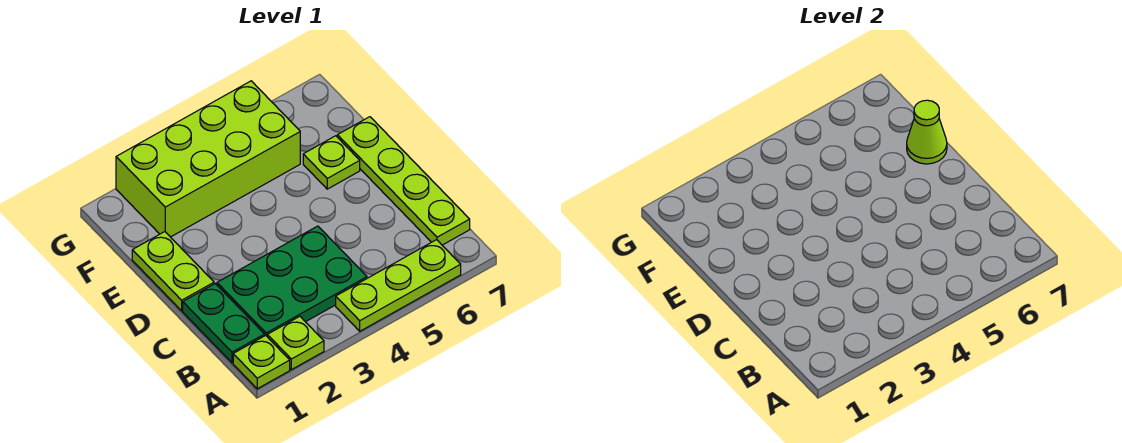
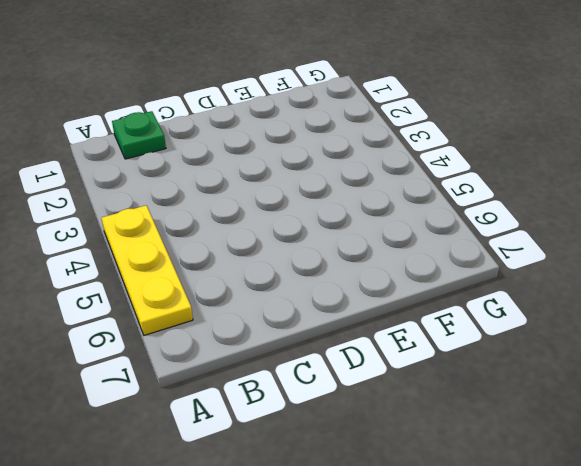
yellow plate A4:A6 level 1 -> lime plate A4:A6 level 1
green plate B1 level 1 -> green plate B1:C1 level 1
none -> lime plate A1 level 1
none -> lime plate A2 level 1

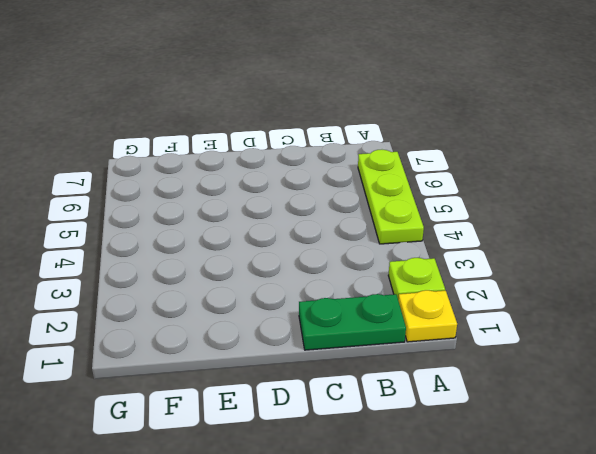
yellow plate A1 level 1 -> lime plate A1 level 1
none -> green plate B2:C4 level 1
none -> lime plate B7:E7 level 1

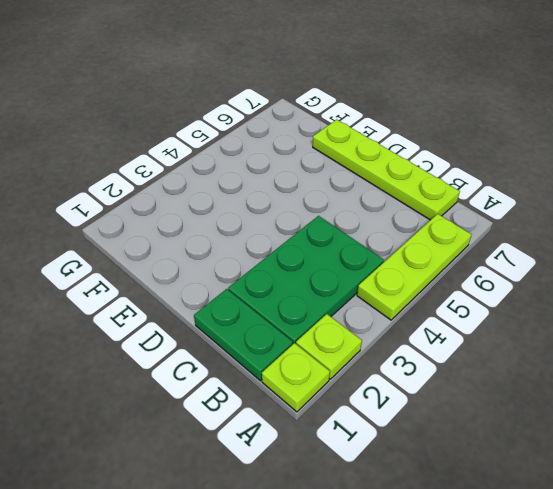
none -> lime plate D1:E1 level 1
none -> lime plate E6 level 1

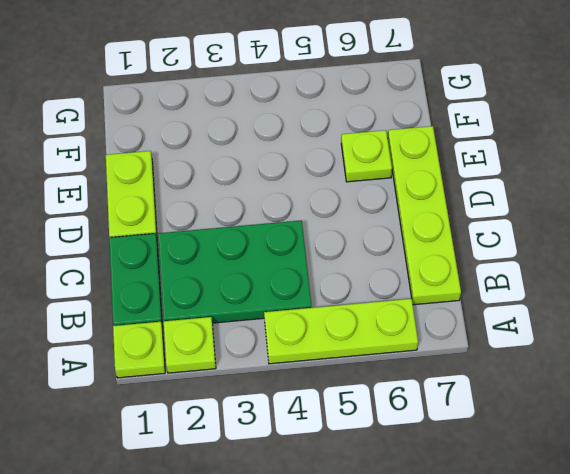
none -> lime brick F2:G5 level 1
none -> lime cone E7 level 2

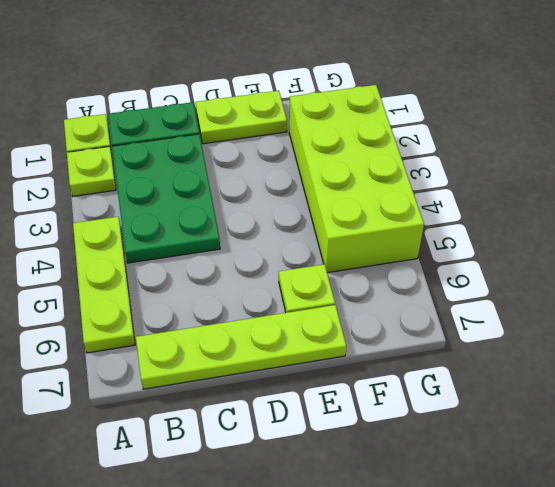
none -> lime cone E7 level 2

